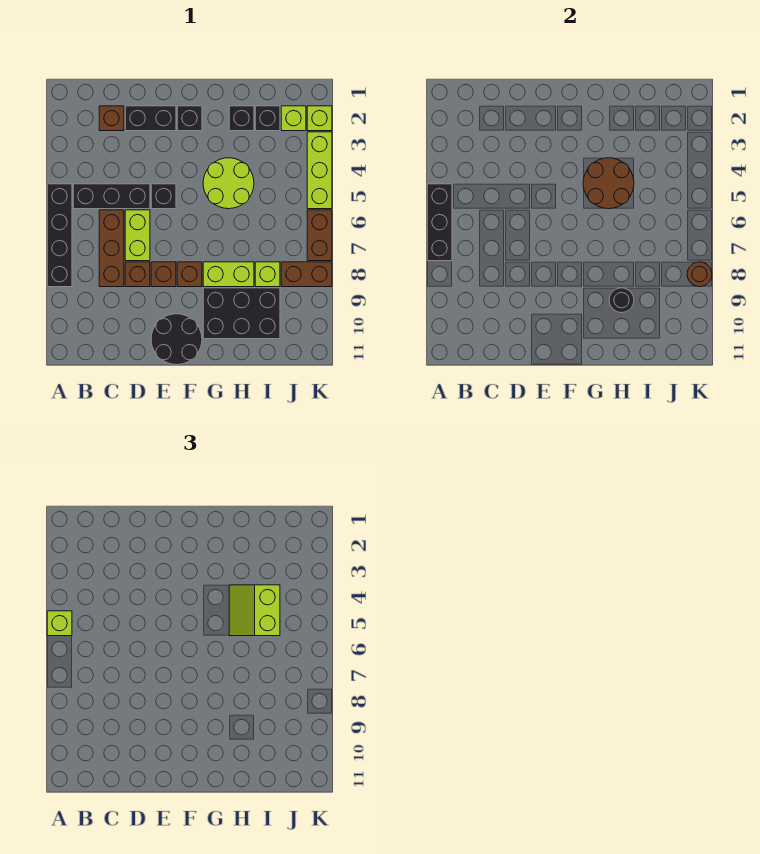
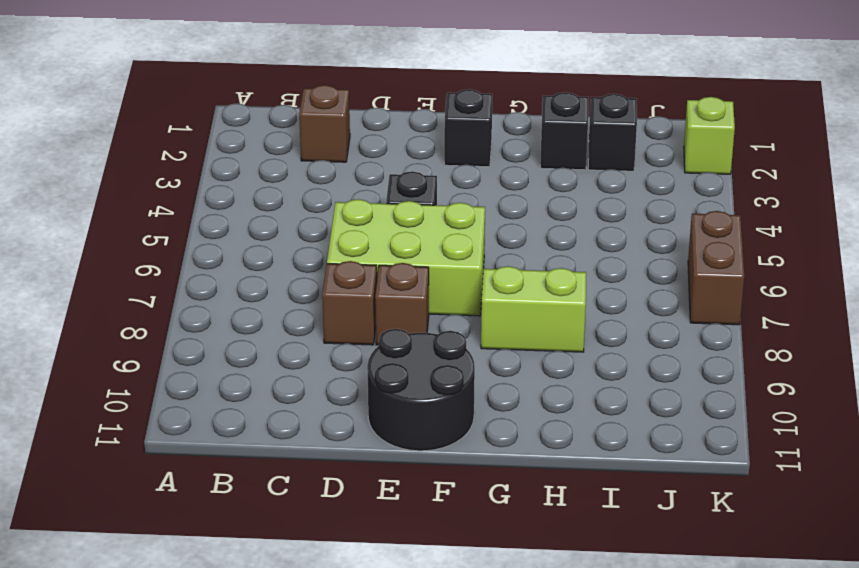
lime brick D6:F7 level 1 -> lime brick D6:D7 level 1
none -> black brick A5:A8 level 1
none -> black brick B5:D5 level 1
none -> brown brick C6:C8 level 1

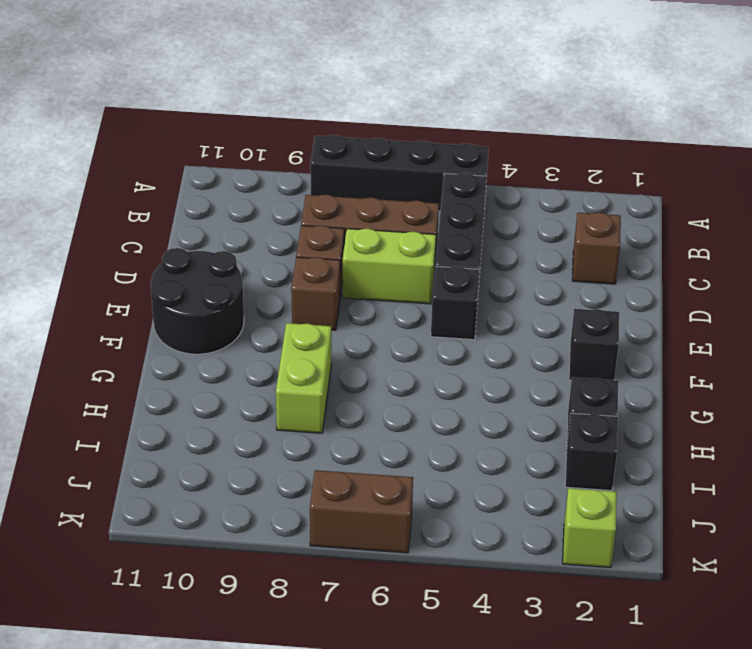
none -> black brick D2:E2 level 1
none -> brown brick F8 level 1
none -> lime round brick G4:H5 level 1

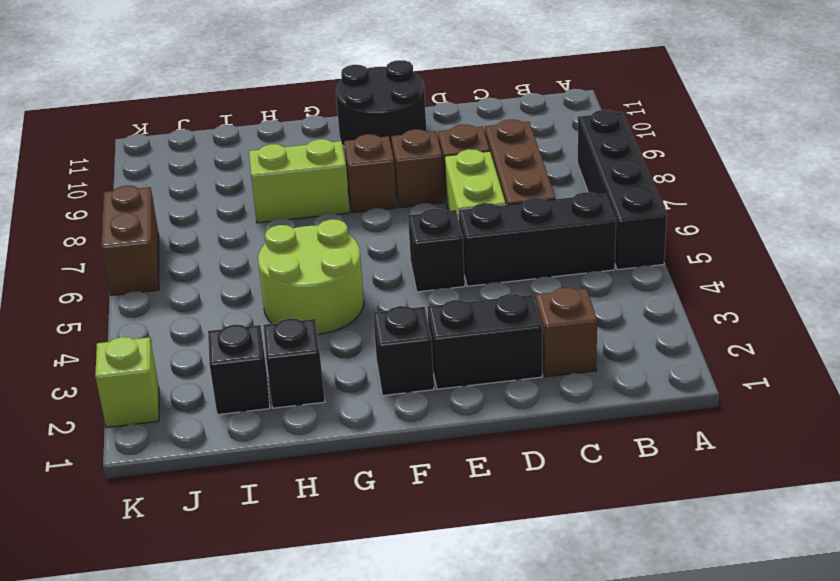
none -> black brick G9:I10 level 1
none -> lime brick I8 level 1
none -> lime brick J2 level 1

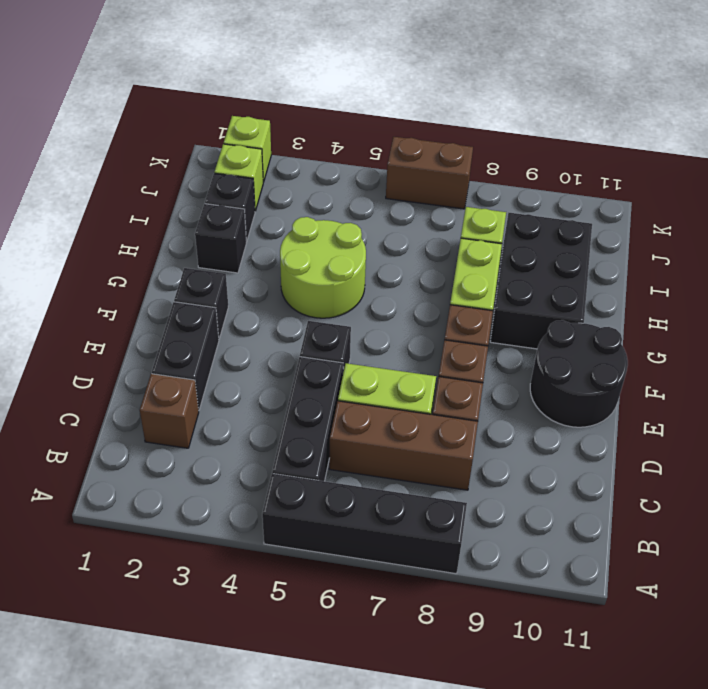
none -> brown brick J8:K8 level 1
none -> lime brick K3:K5 level 1
none -> black brick A5:A7 level 2

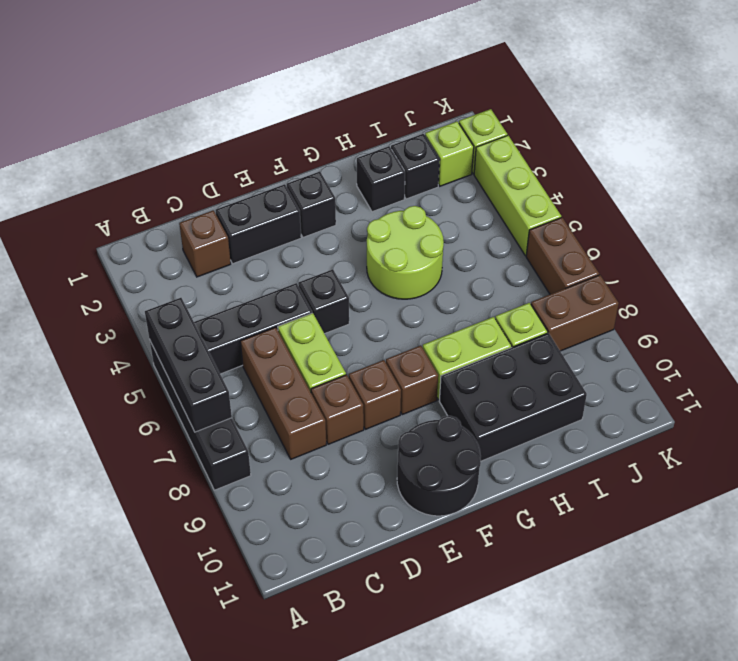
none -> brown round brick G4:H5 level 2
none -> black round brick H9 level 2
none -> brown round brick K8 level 2

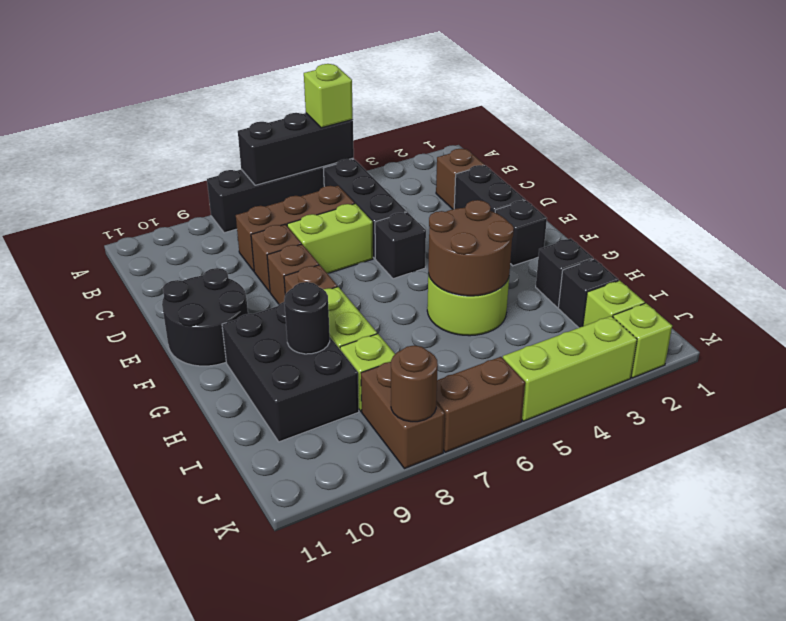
none -> lime slope H4:I5 level 3 top I

